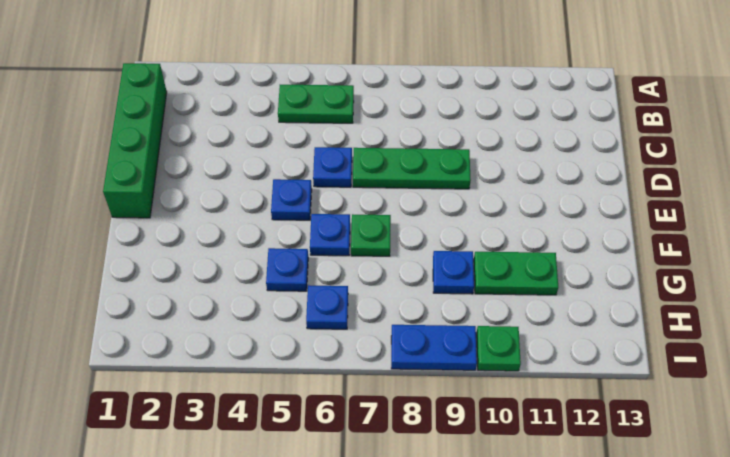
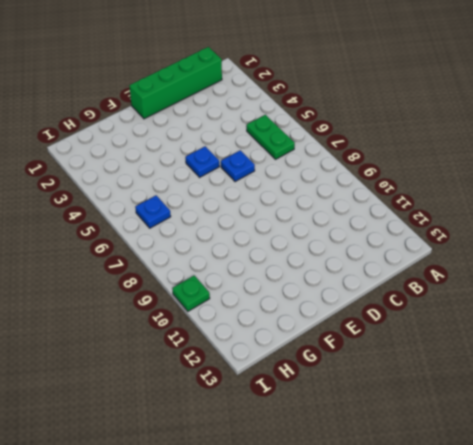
none -> green plate D7:D9 level 1
none -> blue plate F6 level 1
none -> green plate F7 level 1

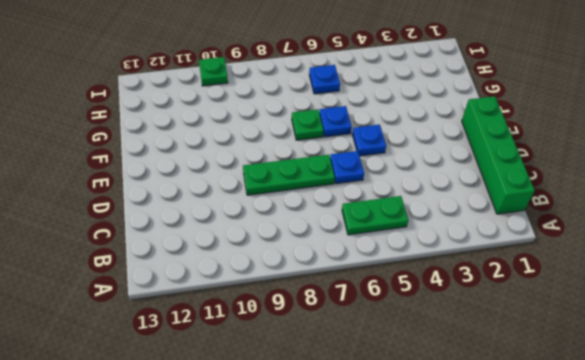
none -> blue plate G5 level 1
none -> blue plate G9 level 1
none -> green plate G10:G11 level 1

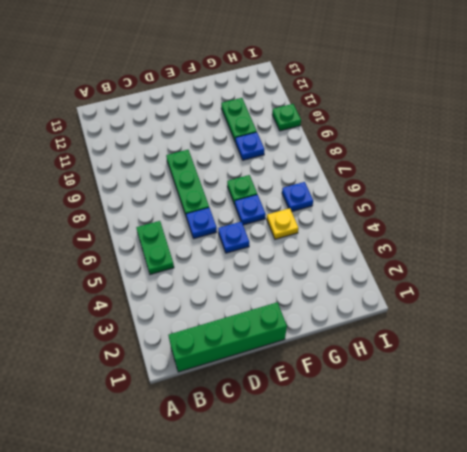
yellow plate G5 level 1 -> blue plate G5 level 1
none -> blue plate I8:I9 level 1

